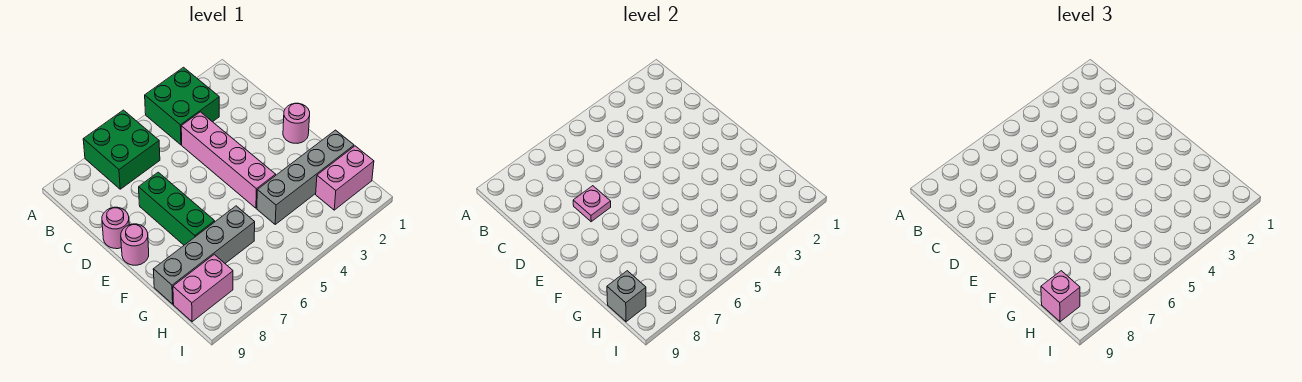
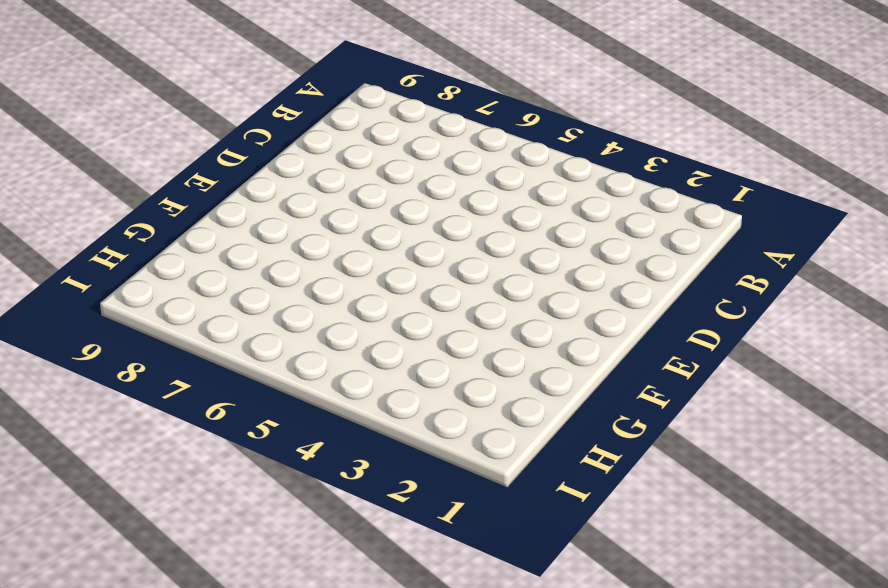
none -> green brick A3:B4 level 1
none -> green brick A6:B7 level 1
none -> pink brick C4:F4 level 1

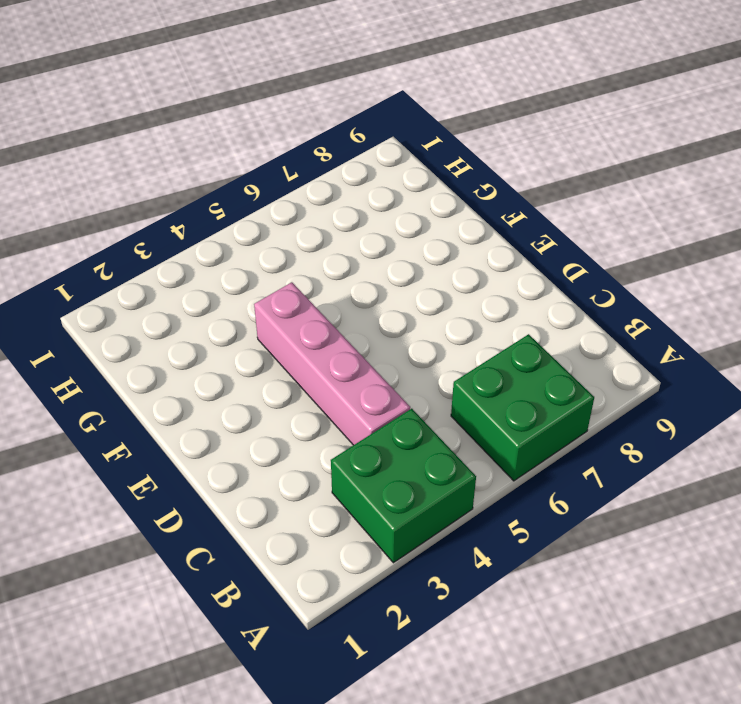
none -> green brick D7:F7 level 1
none -> pink round brick D9 level 1
none -> pink round brick E1 level 1

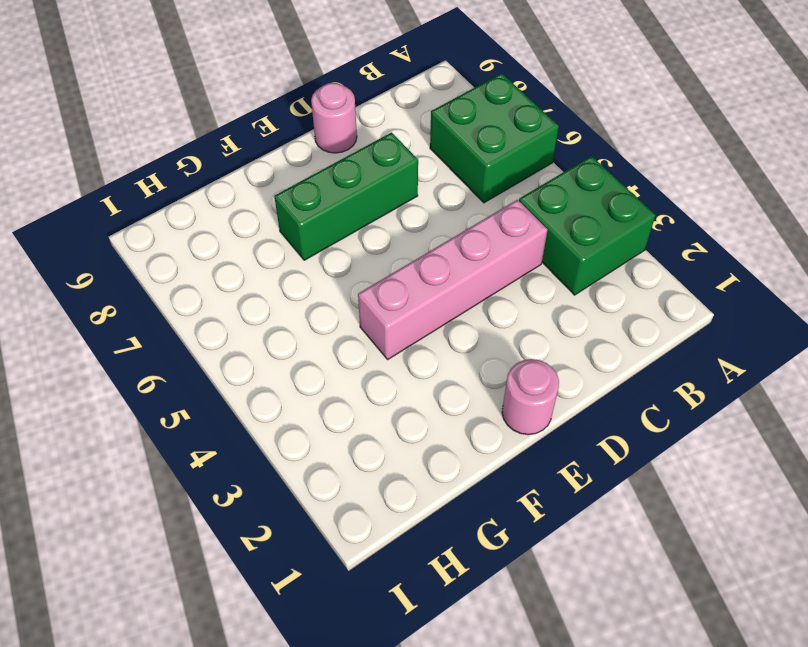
none -> pink round brick E9 level 1
none -> grey brick G1:G4 level 1
none -> grey brick G6:G9 level 1

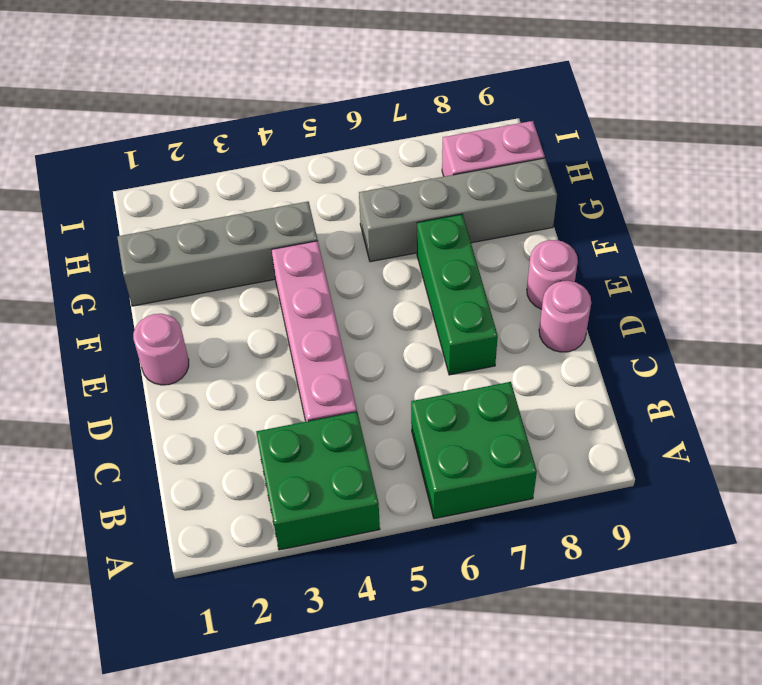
none -> pink brick H1:H2 level 1
none -> pink plate D7 level 2
none -> grey brick H9 level 2

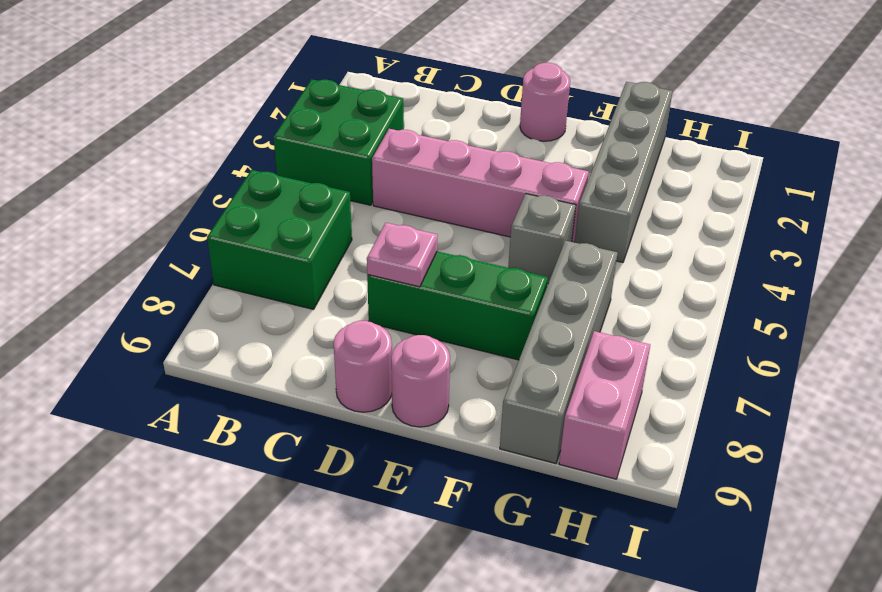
grey brick F5 level 1 -> grey brick H9 level 2
none -> pink brick H1:H2 level 1
none -> pink brick H9 level 3

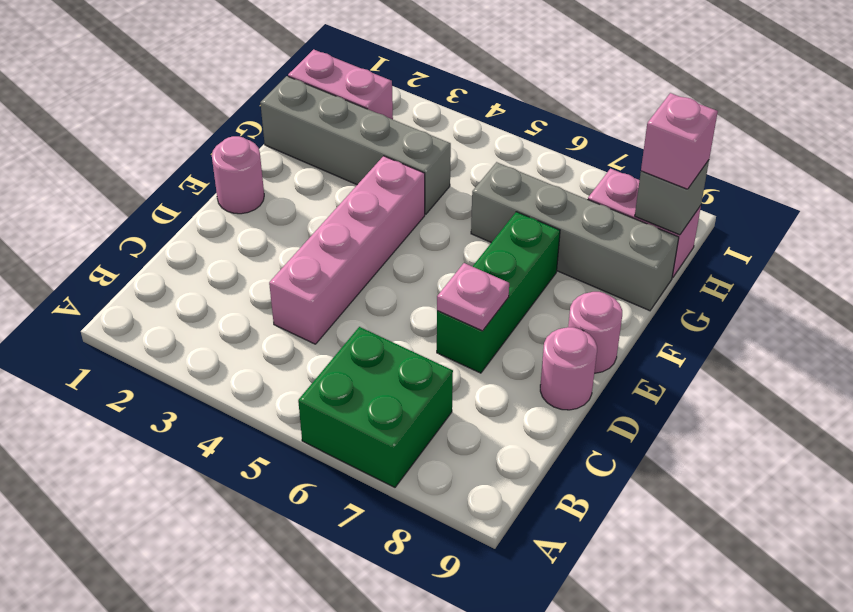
none -> green brick A3:B4 level 1

